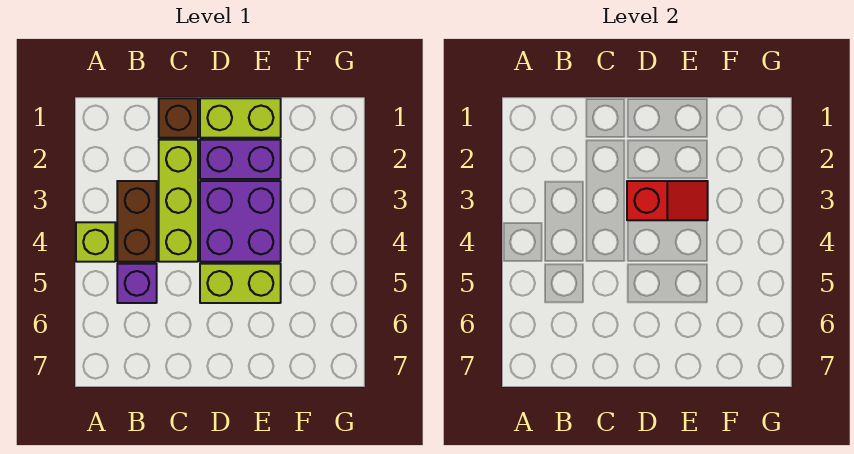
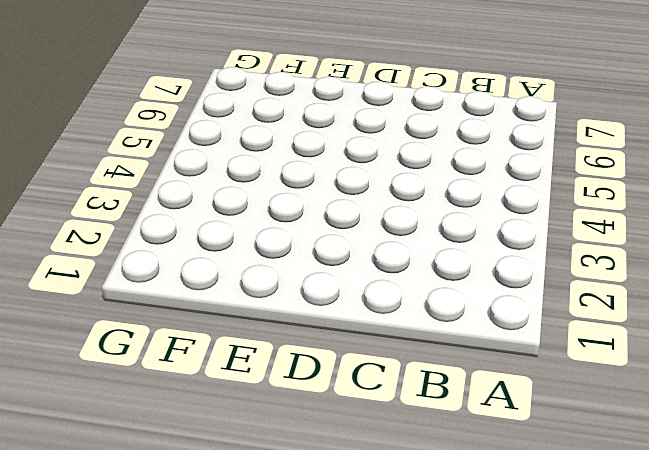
none -> lime brick A4 level 1
none -> brown brick B3:B4 level 1

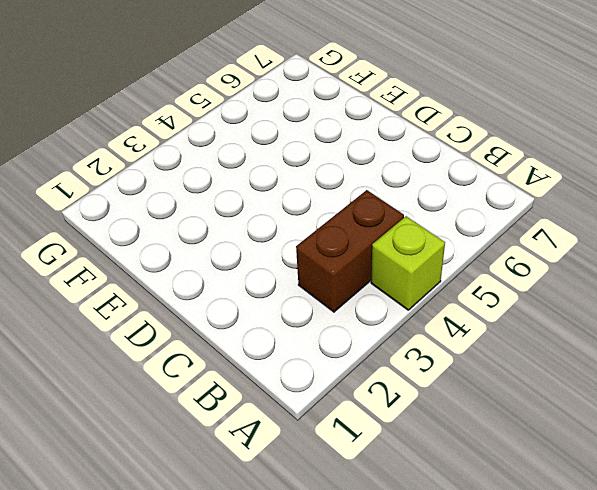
none -> purple brick B5 level 1
none -> brown brick C1 level 1

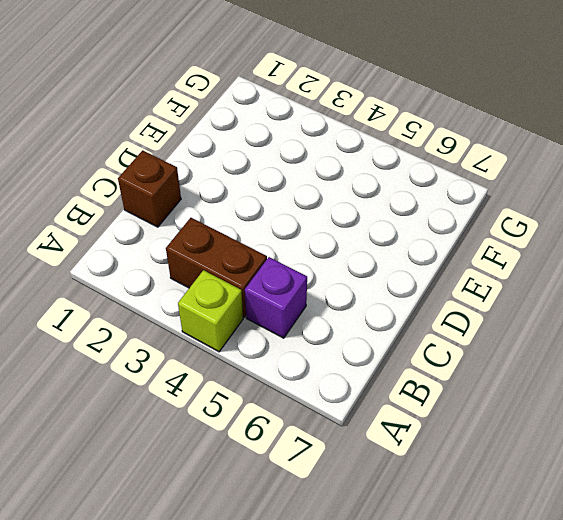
none -> lime brick C2:C4 level 1
none -> lime brick D1:E1 level 1

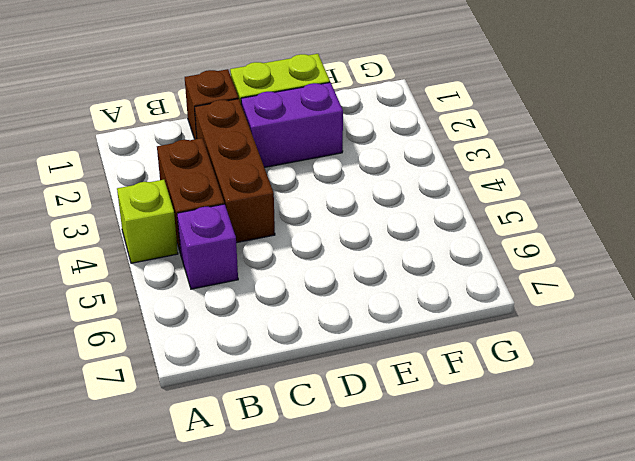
brown brick C2:C4 level 1 -> lime brick C2:C4 level 1
none -> purple brick D3:E4 level 1
none -> lime brick D5:E5 level 1

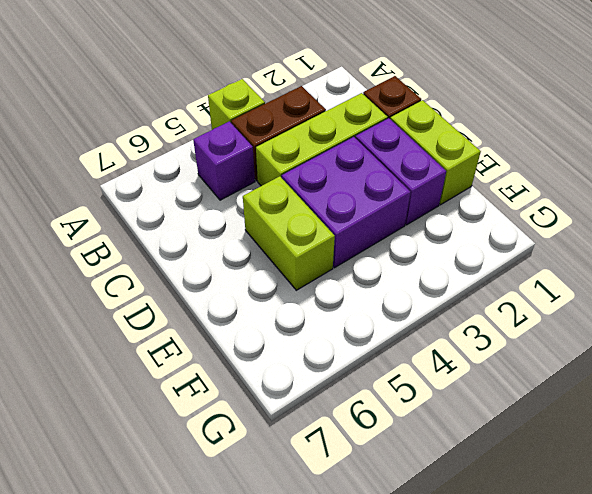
none -> red slope D3:E3 level 2 top D

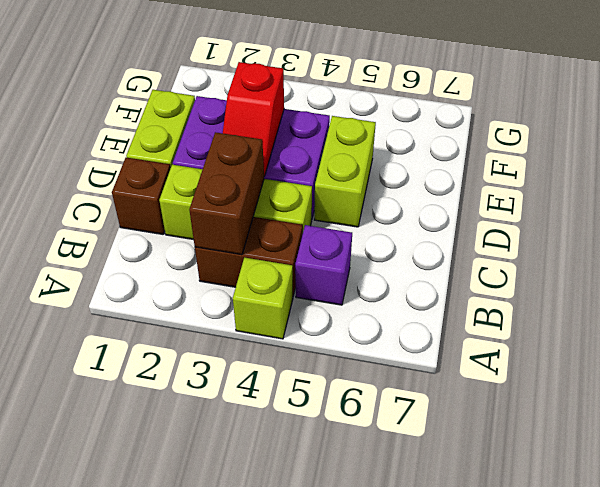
brown brick B3:C3 level 2 -> none
red slope D3:E3 level 2 top E -> red slope D3:E3 level 2 top D

